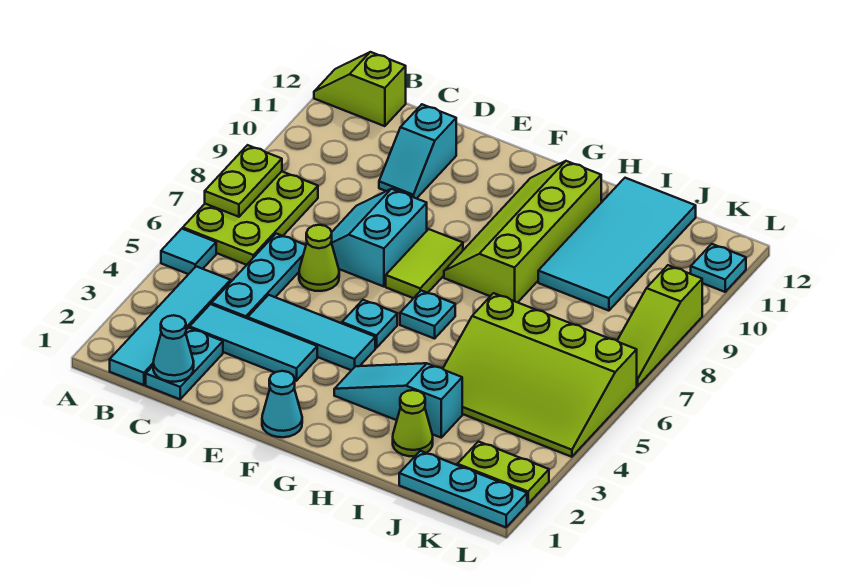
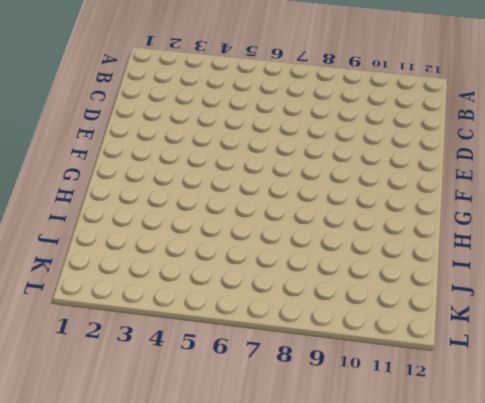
none -> cyan tile A5 level 1
none -> lime plate A6:B8 level 1
none -> lime slope A12:B12 level 1 top B

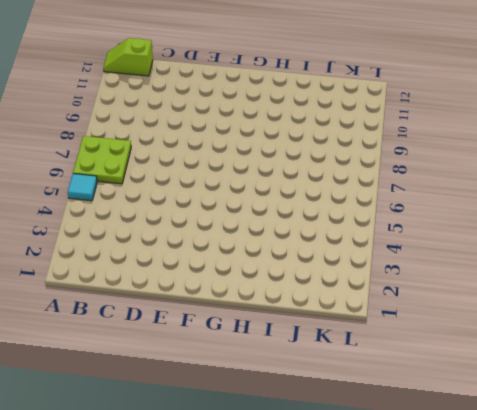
lime plate A6:B7 level 1 -> lime plate A6:B8 level 1
none -> cyan tile B1:B4 level 1
none -> cyan plate C1:C2 level 1
none -> cyan tile C3:E3 level 1

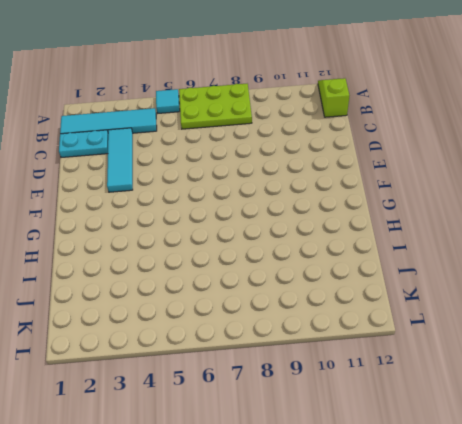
none -> cyan plate C4:C6 level 1
none -> cyan tile D4:F4 level 1
none -> lime cone D6 level 1

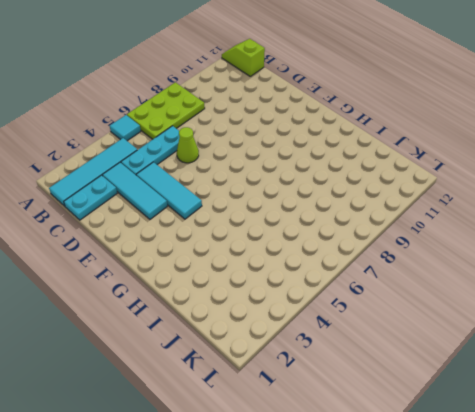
none -> cyan slope D7:E8 level 1 top E
none -> cyan slope D10:D11 level 1 top 11
none -> cyan cone F1 level 1

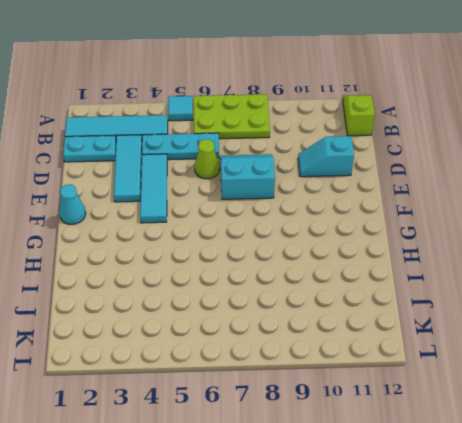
none -> cyan plate F5 level 1
none -> lime tile F7:F8 level 1
none -> cyan slope G3:I3 level 1 top I

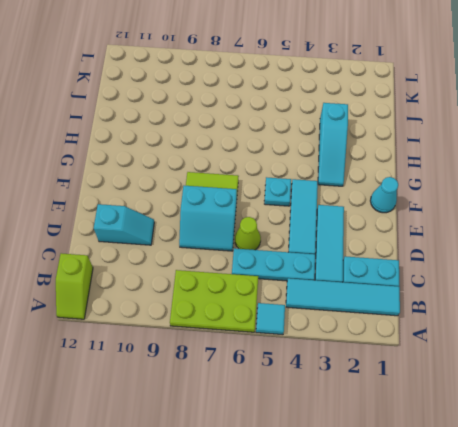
none -> cyan plate G6 level 1
none -> lime slope G8:H11 level 1 top H
none -> lime cone I2 level 1

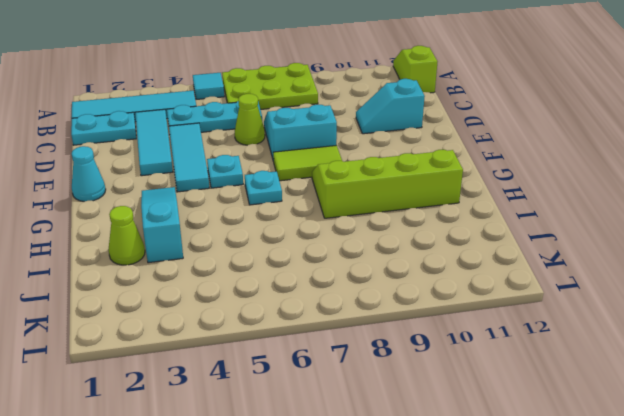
none -> lime slope I4:L6 level 1 top 6
none -> cyan tile I9:J12 level 1
none -> cyan plate J1:L1 level 1

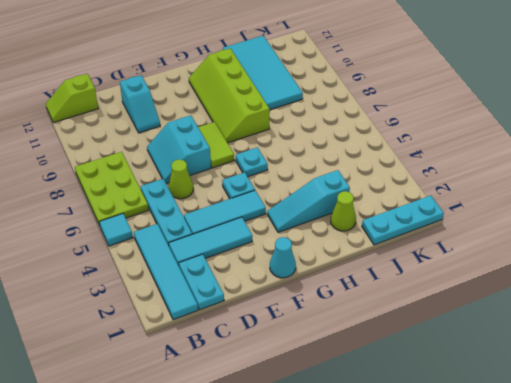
none -> lime slope I4:L6 level 1 top 6
none -> lime plate K2:L2 level 1
none -> lime slope L7:L9 level 1 top 9

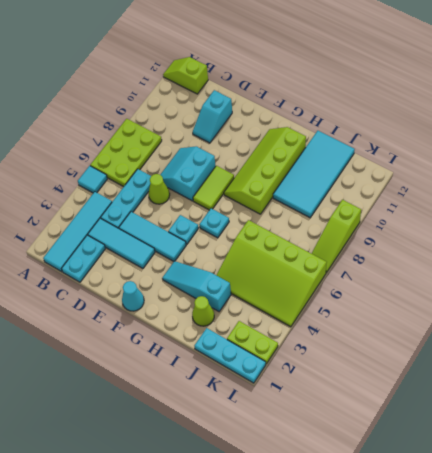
none -> cyan plate L11 level 1
none -> lime plate A7:A8 level 2
none -> cyan cone C1 level 2

